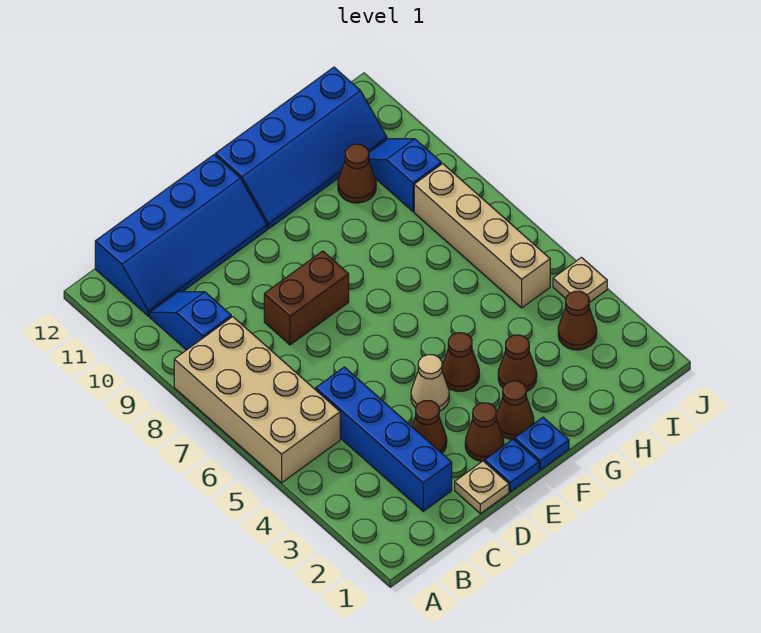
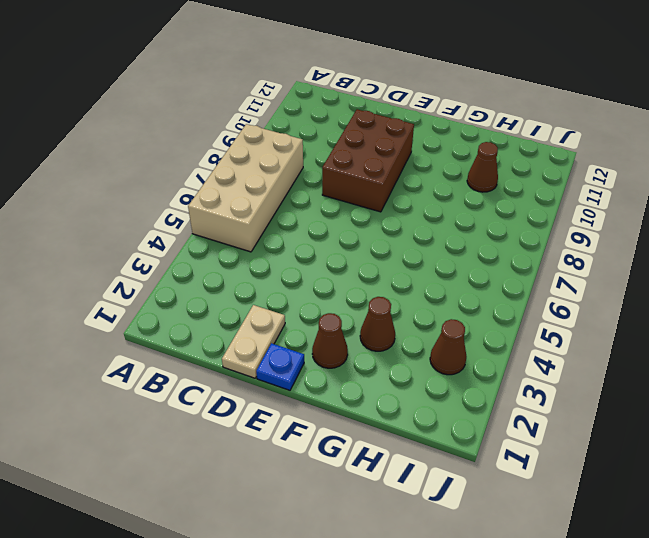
tan plate D1:D2 level 1 -> tan plate D1 level 1
brown brick D8:E10 level 1 -> brown brick D8:E8 level 1
none -> blue slope B9:B10 level 1 top 9
none -> blue slope B11:E12 level 1 top 12
none -> blue brick C2:C5 level 1

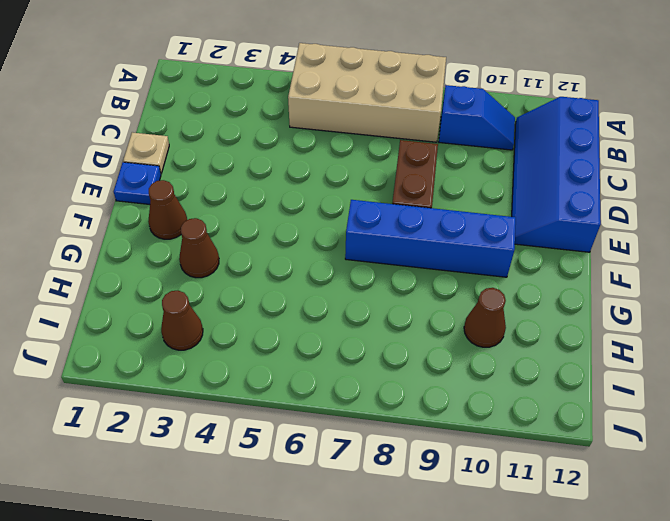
blue brick F7:F10 level 1 -> blue brick C2:C5 level 1
none -> brown cone D3 level 1
none -> brown cone E2 level 1
none -> tan cone E4 level 1

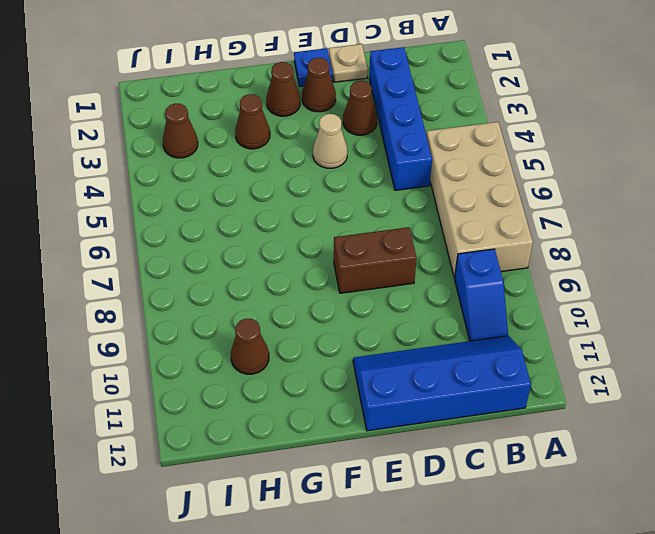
none -> blue plate F1 level 1
none -> brown cone F4 level 1
none -> blue slope F11:I12 level 1 top 12

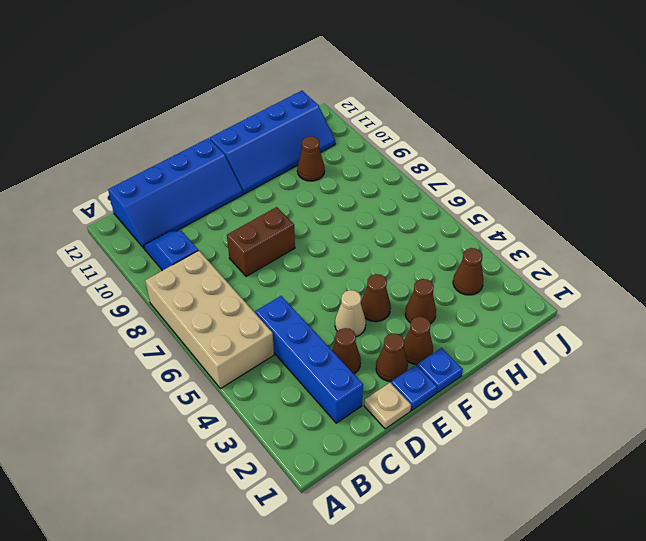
none -> tan brick I5:I8 level 1
none -> blue slope I9:I10 level 1 top 9
none -> tan plate J4 level 1

